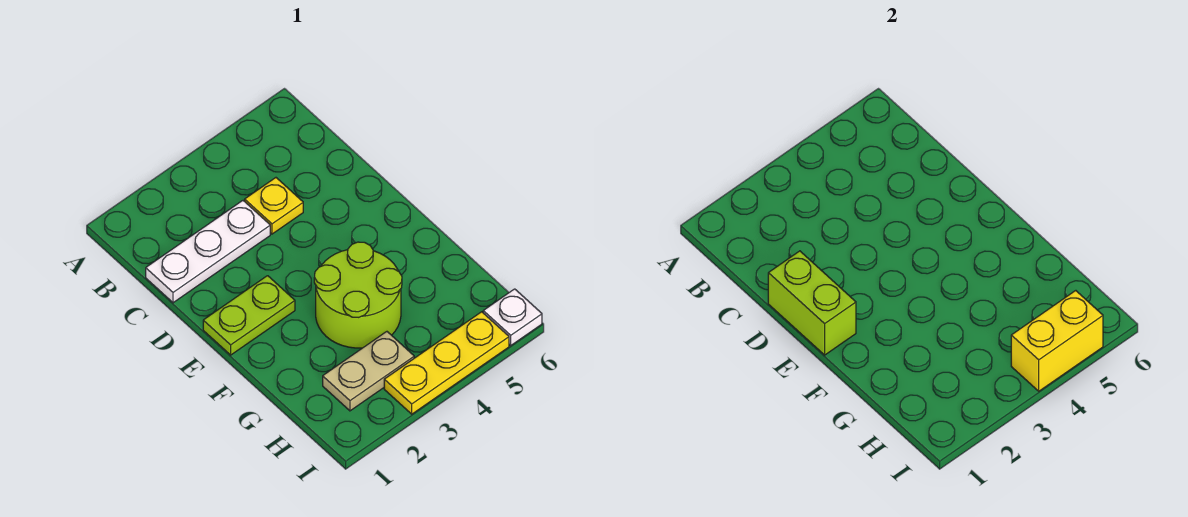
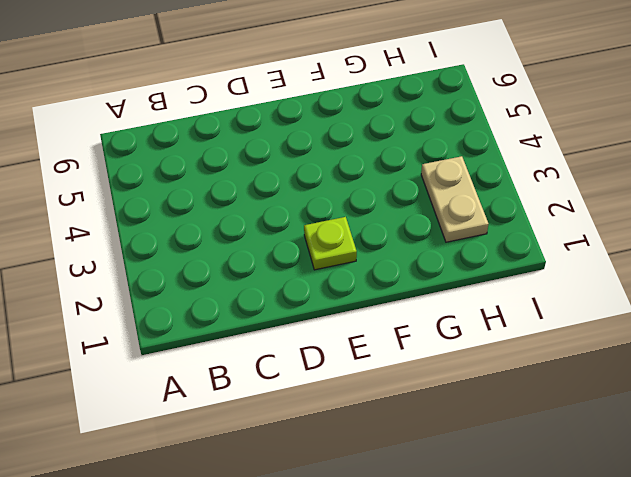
lime plate E2 level 1 -> lime plate E1:E2 level 1
none -> white plate C1:C3 level 1
none -> yellow plate C4 level 1

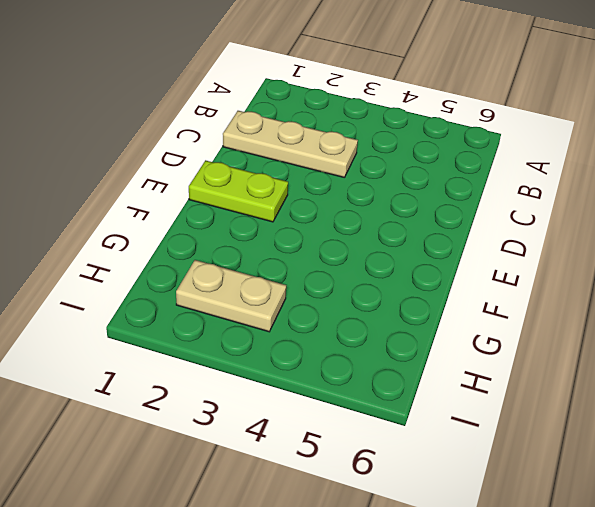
tan plate C1:C3 level 1 -> white plate C1:C3 level 1
none -> yellow plate C4 level 1
none -> lime round brick F3:G4 level 1

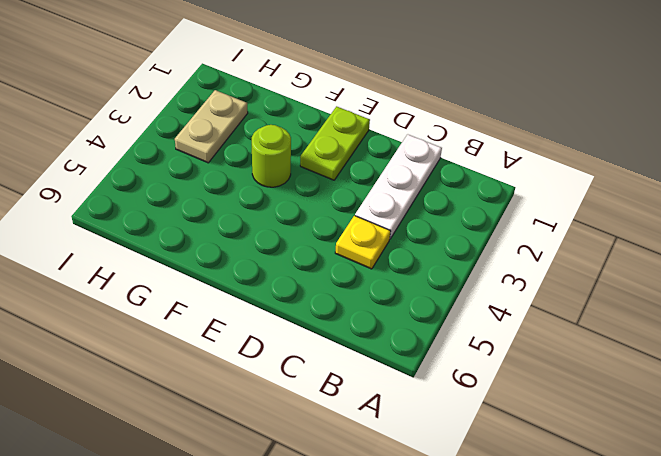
lime round brick F3 level 1 -> lime round brick F3:G4 level 1
none -> yellow plate I3:I5 level 1
none -> white plate I6 level 1

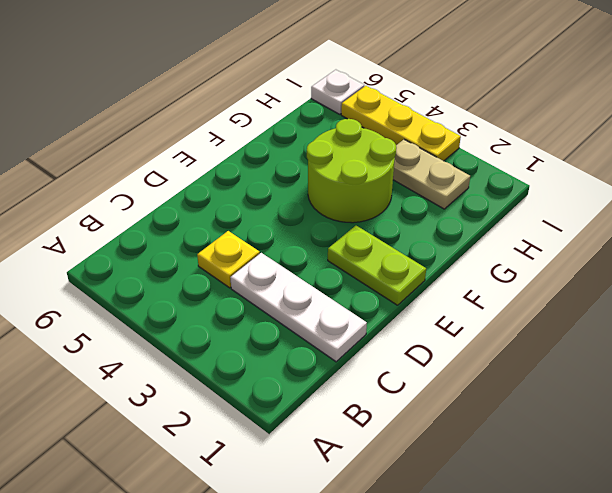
none -> lime brick D1:E1 level 2
none -> yellow brick I4:I5 level 2

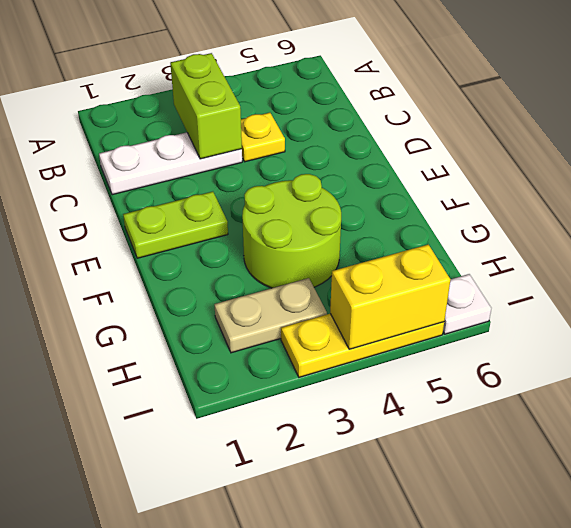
lime brick B3:C3 level 2 -> lime brick D1:E1 level 2

